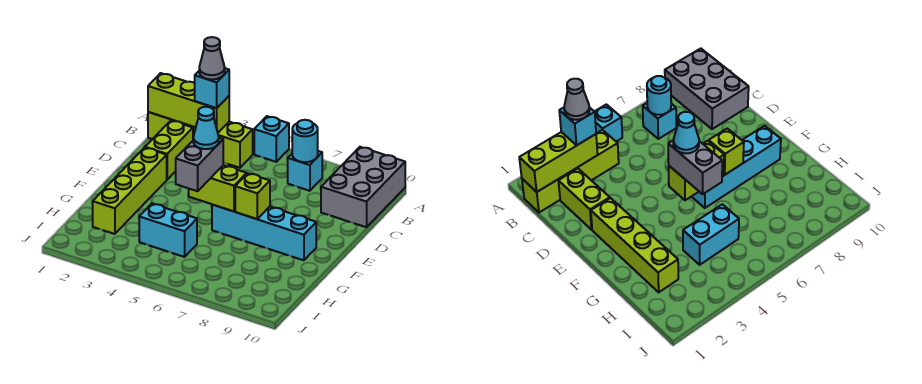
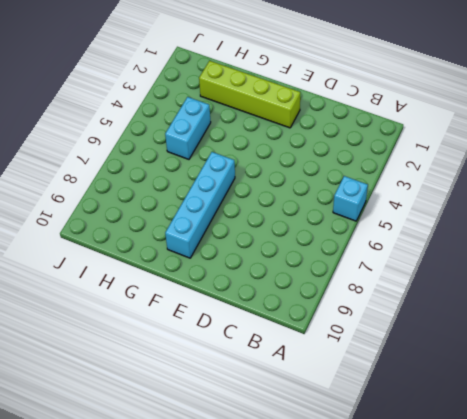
none -> grey brick A9:C10 level 1
none -> lime brick B1:B4 level 1
none -> cyan brick B7 level 1

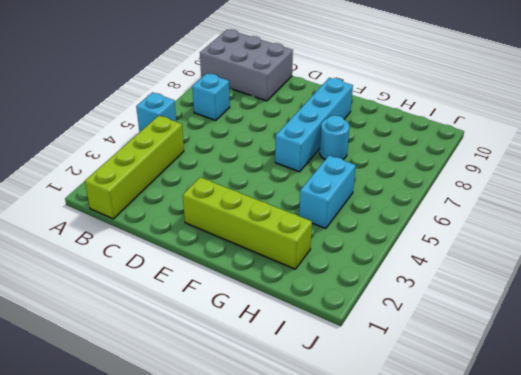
cyan round brick G7 level 1 -> cyan round brick B7 level 2
none -> lime brick C2:D2 level 1
none -> lime brick B1:B3 level 2
none -> lime brick F5:F6 level 2

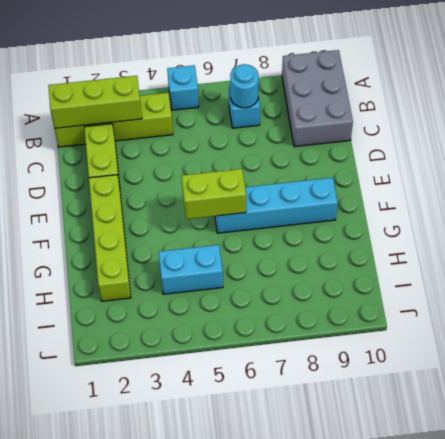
none -> lime brick F7 level 2
none -> cyan brick B3 level 3
none -> grey brick F5:G5 level 3

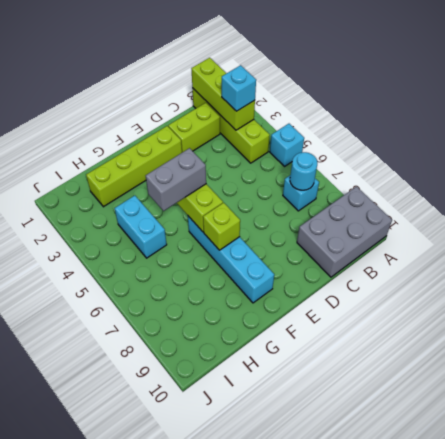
none -> grey cone B3 level 4
none -> cyan cone F5 level 4

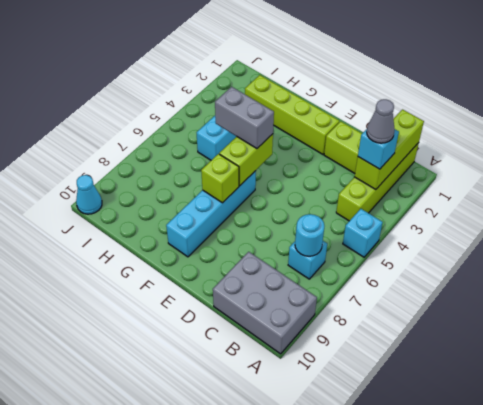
cyan cone J10 level 1 -> cyan cone F5 level 4

